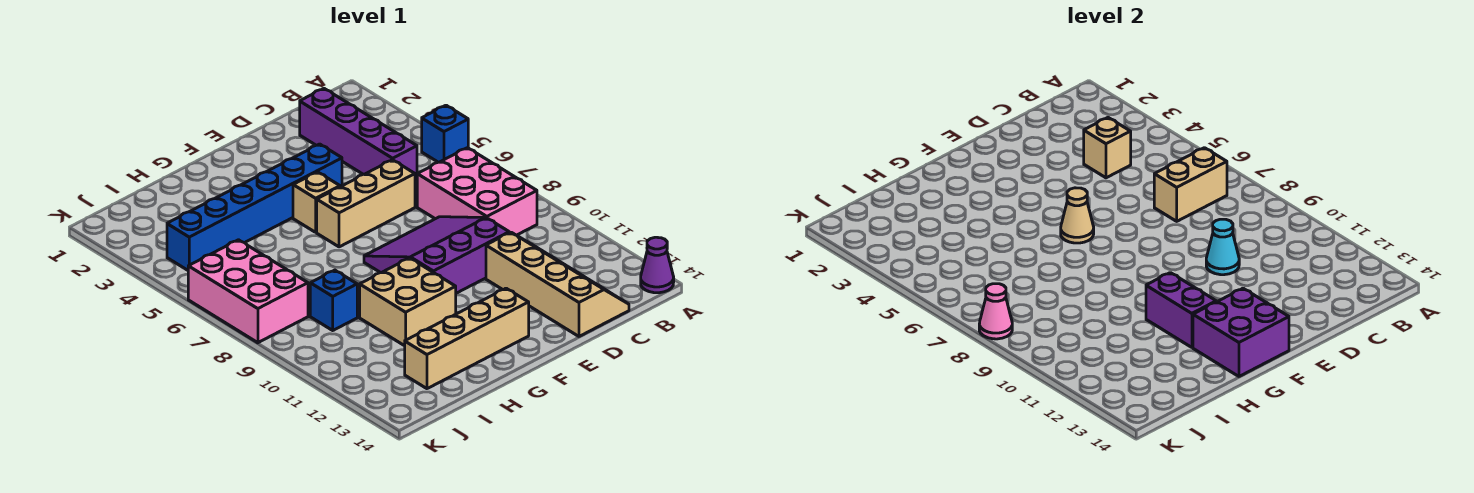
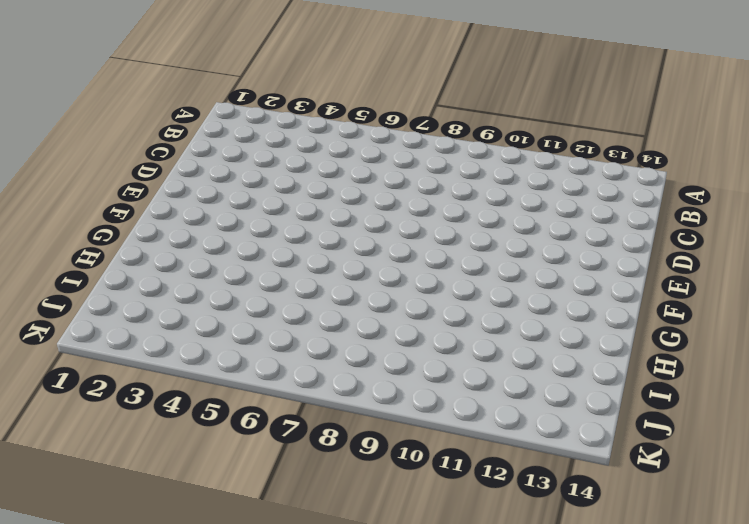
none -> blue brick A5 level 1
none -> purple cone A14 level 1
none -> pink brick B7:C9 level 1

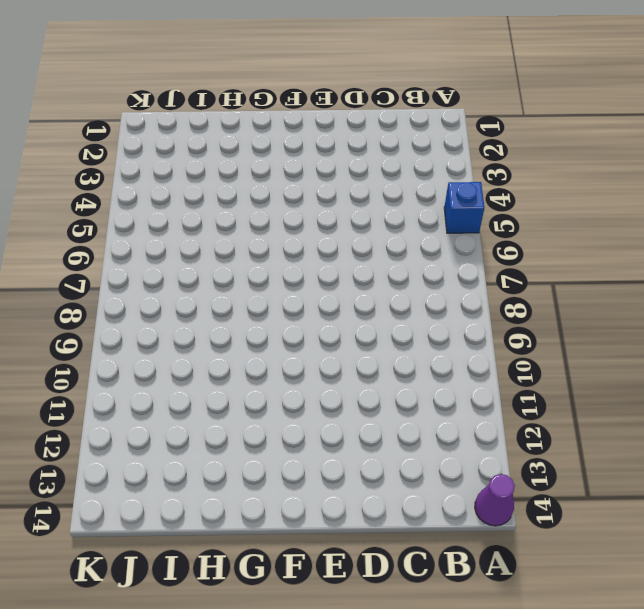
none -> pink brick B7:C9 level 1
none -> purple brick C2:C5 level 1
none -> tan slope C11:D14 level 1 top D

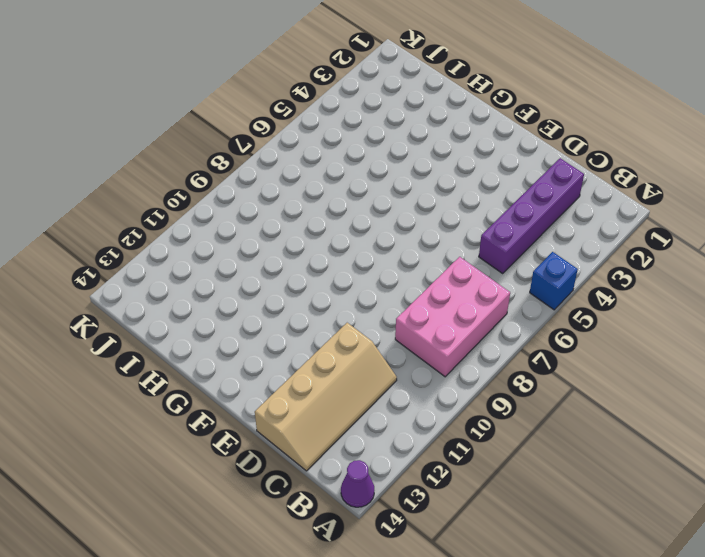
none -> tan brick D6:F6 level 1
none -> purple slope D8:F10 level 1 top 10
none -> blue brick E4:J4 level 1

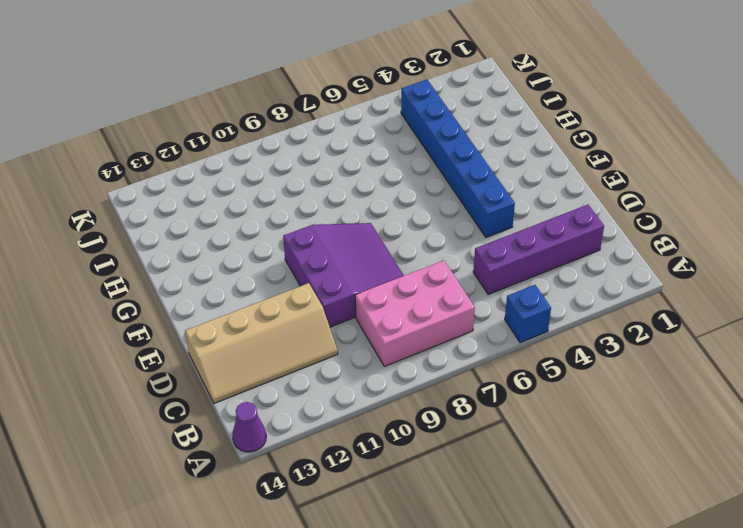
none -> tan brick D6:F6 level 1
none -> tan brick F5 level 1
none -> tan brick F13:I13 level 1

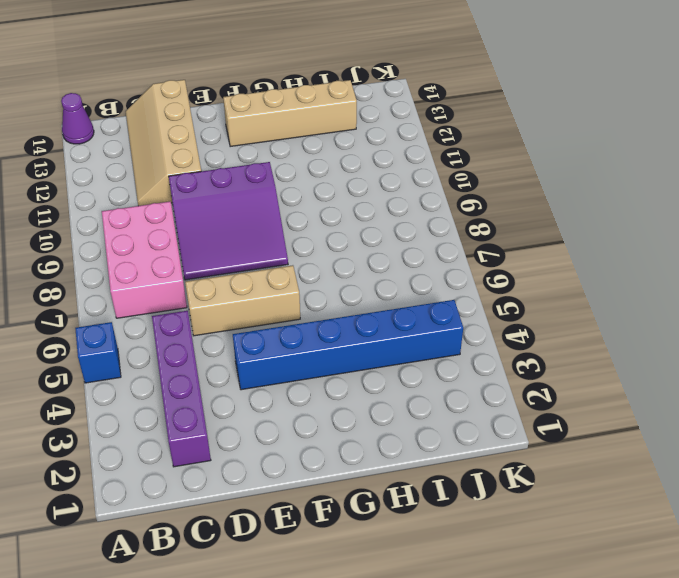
none -> tan brick F5 level 1
none -> tan brick G10:H11 level 1
none -> blue brick I9 level 1

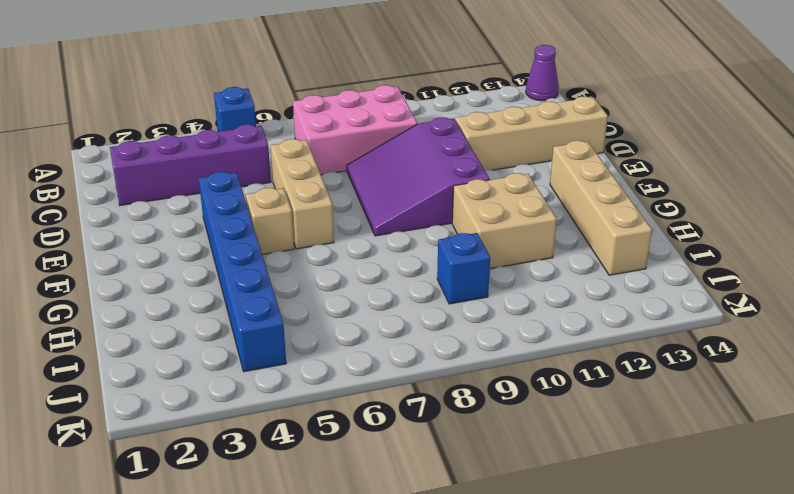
none -> pink brick J6:K8 level 1
none -> tan brick B7:C7 level 2
none -> tan brick C4 level 2

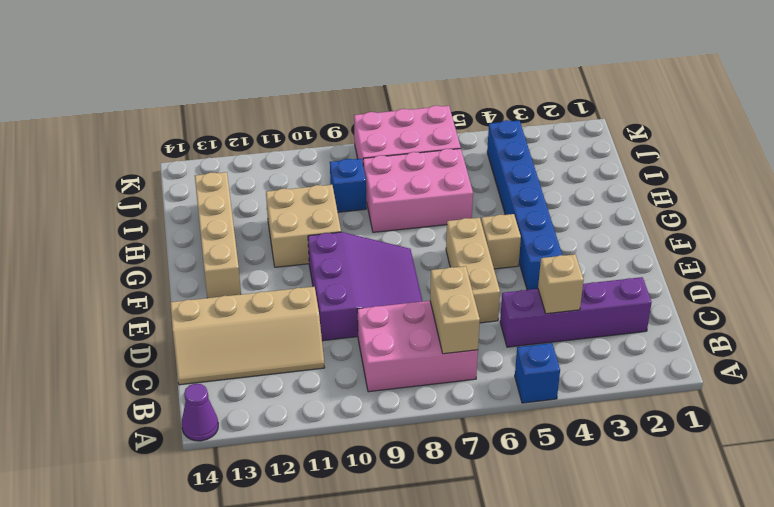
pink brick H6:I8 level 1 -> none
none -> cyan cone D10 level 2
none -> tan cone F6 level 2
none -> purple brick F13:G14 level 2

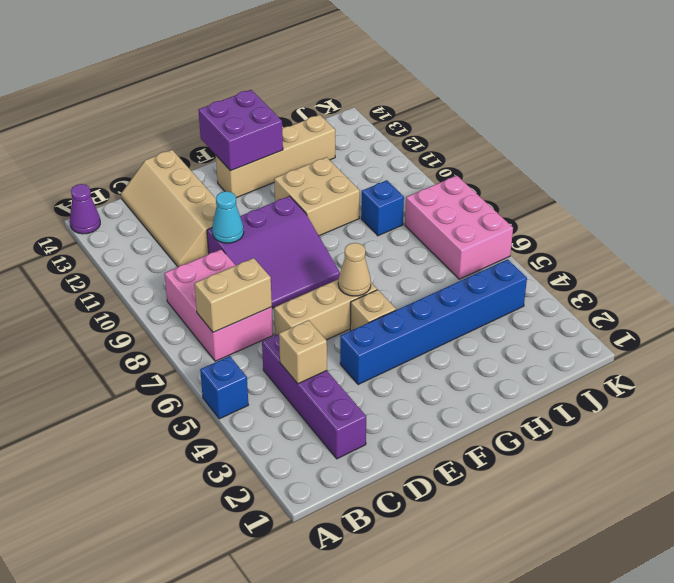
none -> purple brick G11:G12 level 2
none -> pink cone K8 level 2

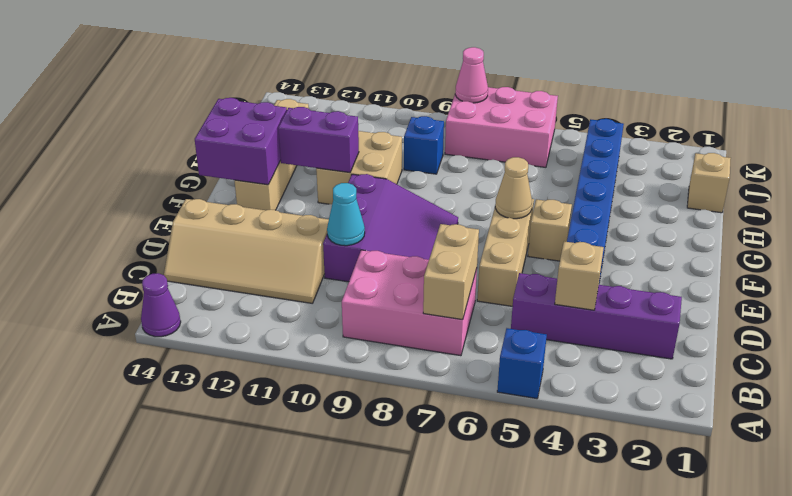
tan brick I1 level 1 -> none

